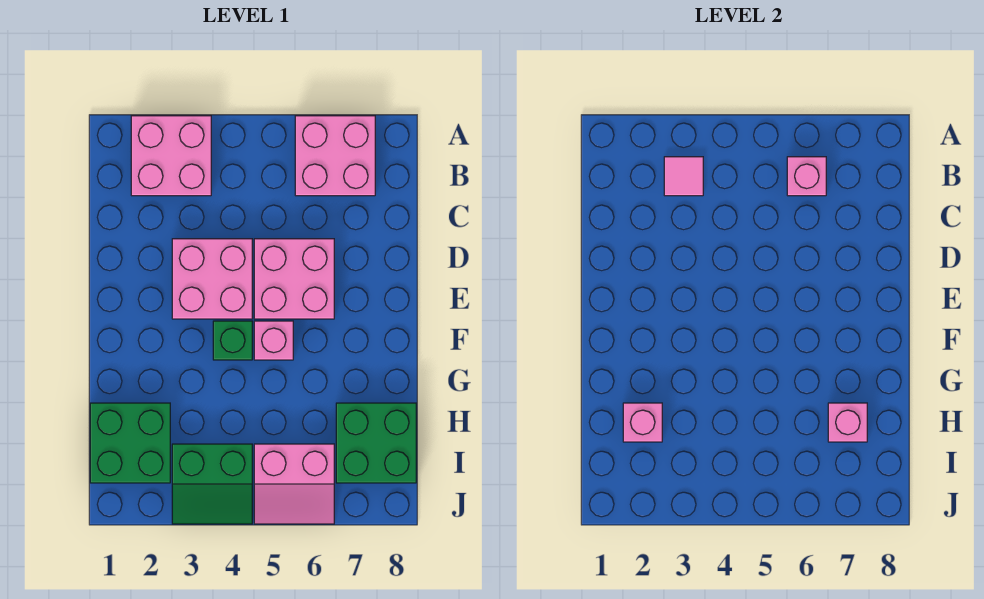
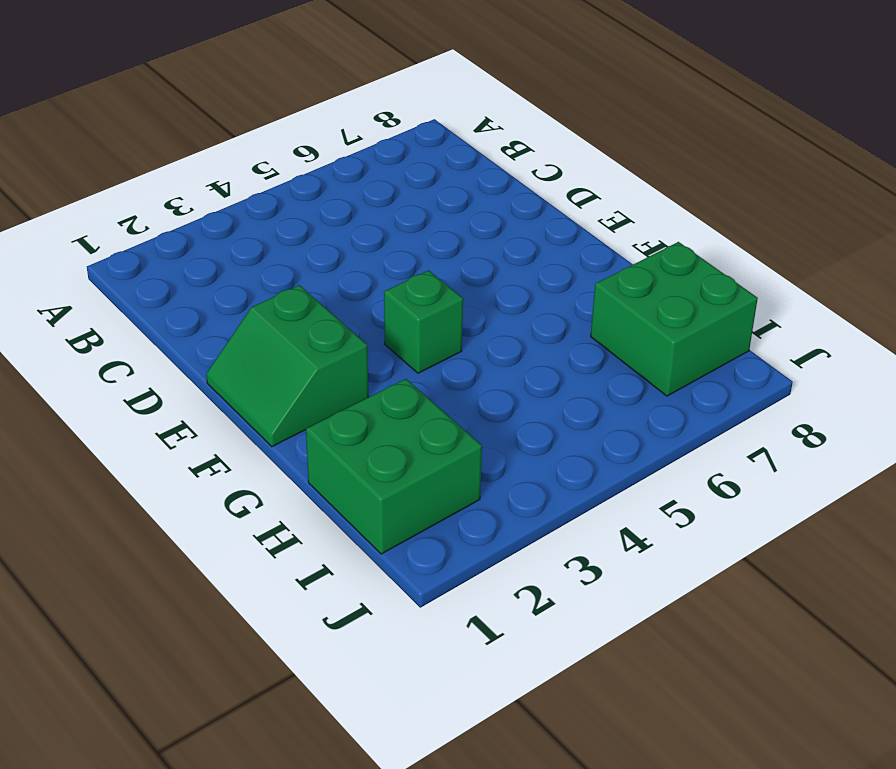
green slope E1:F2 level 1 top 2 -> green slope I3:J4 level 1 top I
none -> pink brick A2:B3 level 1
none -> pink brick A6:B7 level 1
none -> pink brick D3:E4 level 1

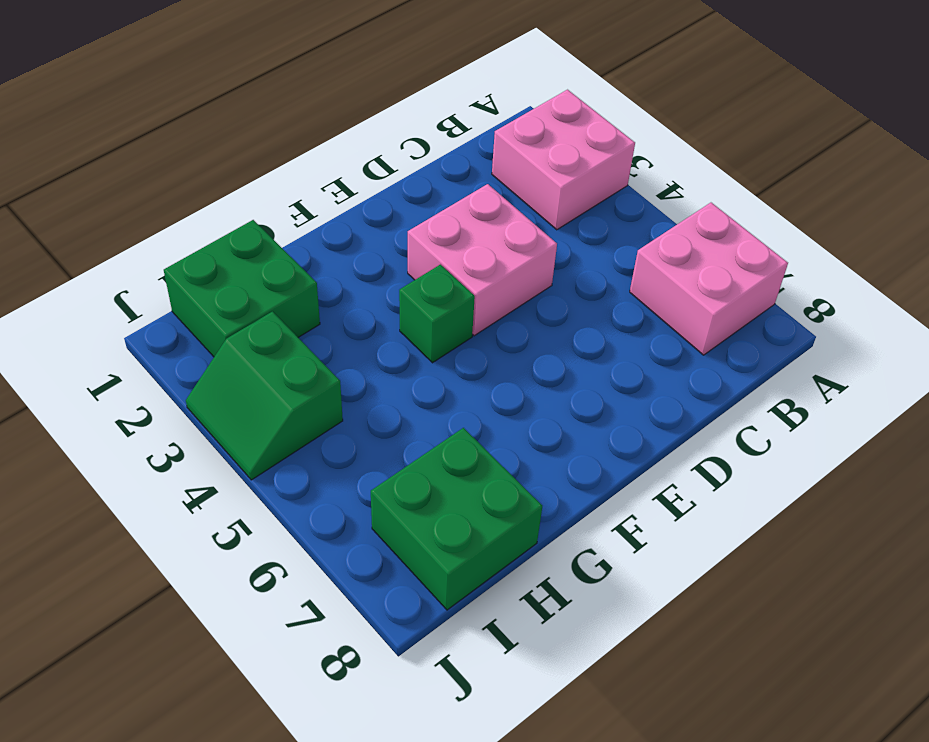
none -> pink brick D5:E6 level 1
none -> pink brick F5 level 1
none -> pink slope I5:J6 level 1 top I

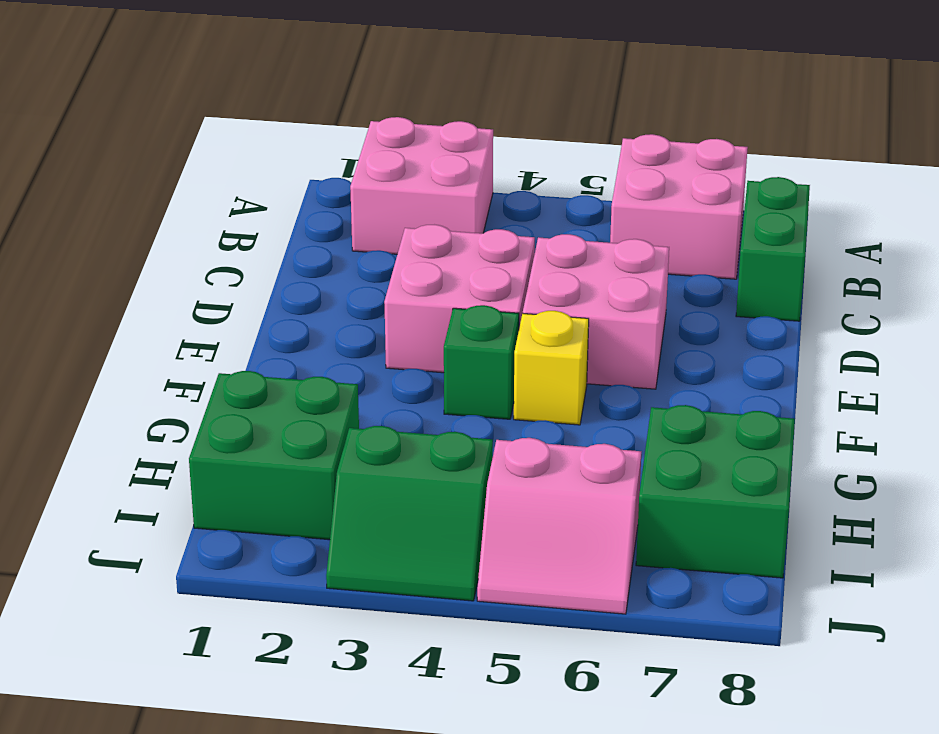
green brick B8:C8 level 1 -> none
yellow brick F5 level 1 -> pink brick F5 level 1
none -> pink tile B3 level 2
none -> pink brick B6 level 2
none -> pink brick H2 level 2

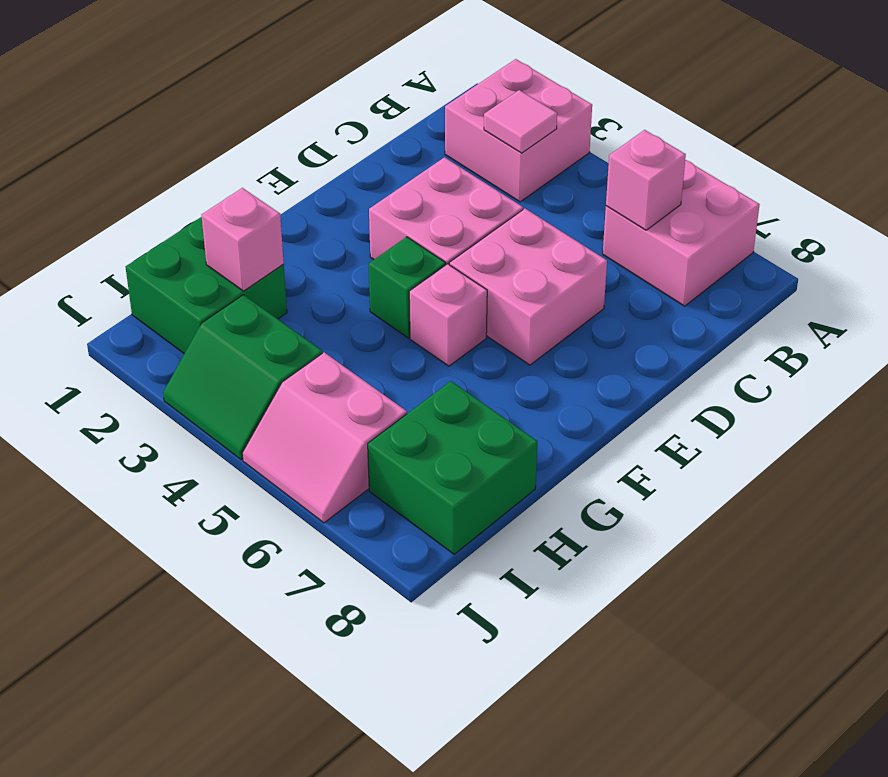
none -> pink brick H7 level 2

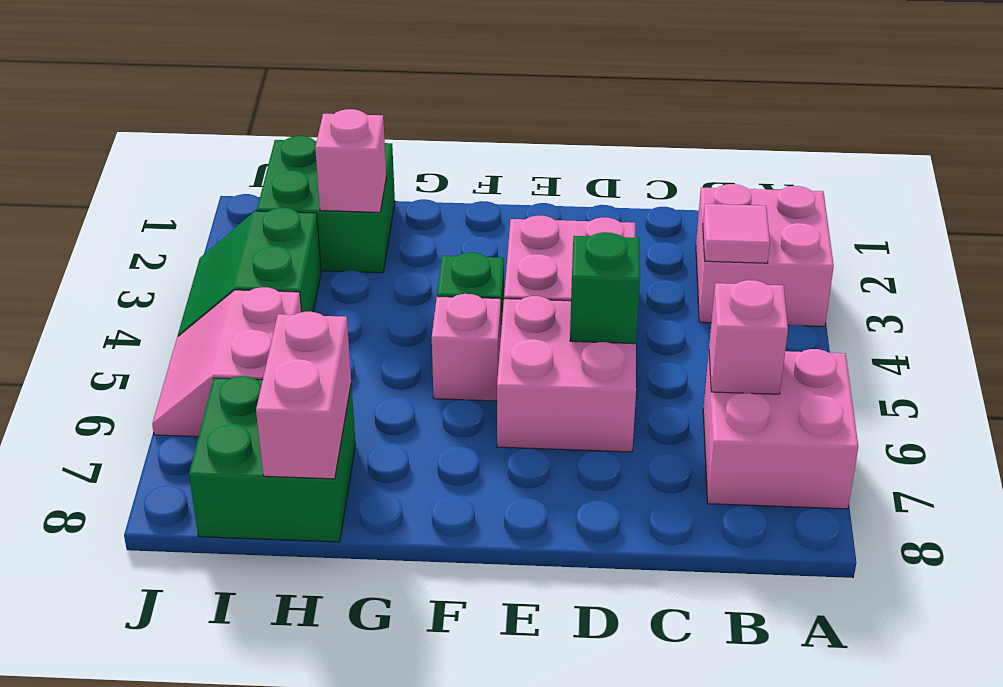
green brick D5 level 2 -> none
pink brick H7:H8 level 2 -> pink brick H7 level 2

